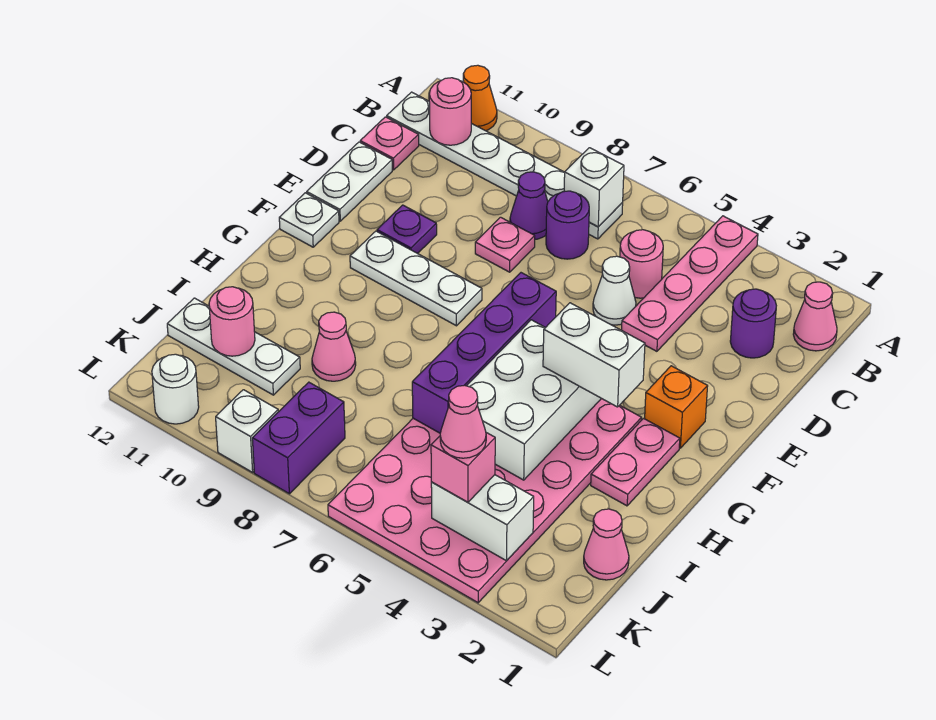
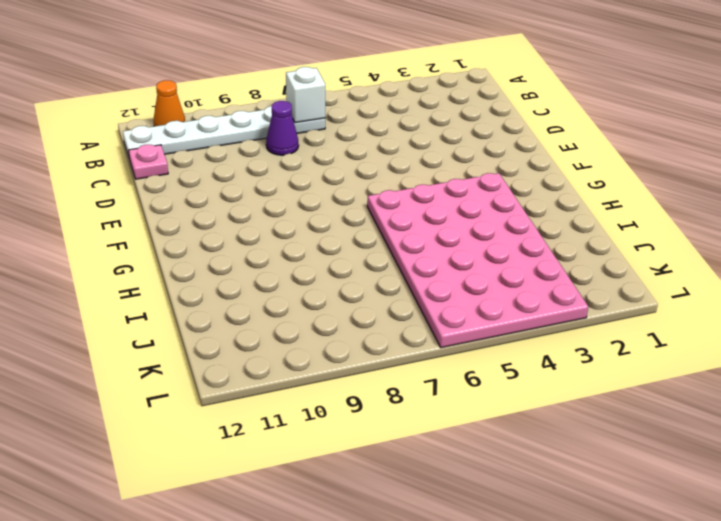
none -> pink plate A4:D4 level 1
none -> pink cone B1 level 1
none -> purple round brick C2 level 1
none -> pink round brick C5 level 1

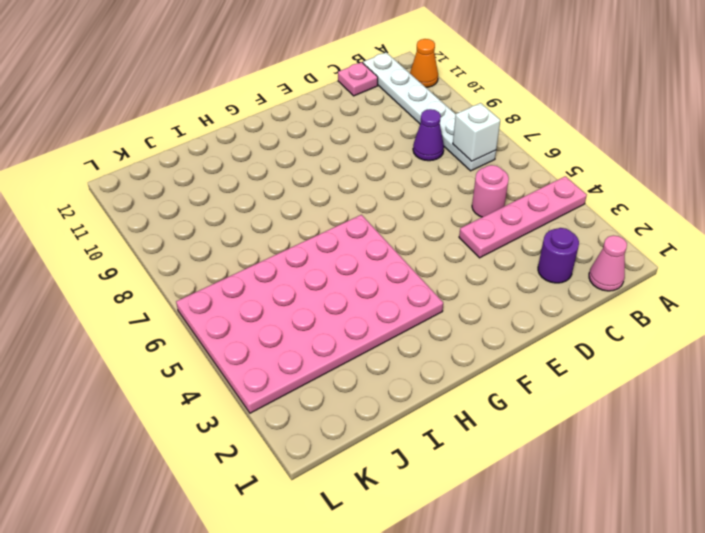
none -> purple round brick C7 level 1
none -> white cone D5 level 1
none -> pink plate D8 level 1
none -> white plate D12:E12 level 1

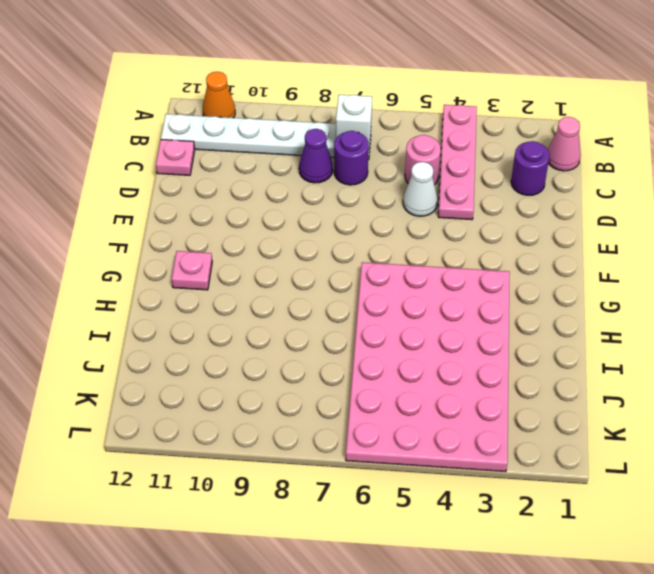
pink plate G11 level 1 -> pink plate D8 level 1
none -> white plate D12:E12 level 1
none -> purple plate E10 level 1
none -> orange brick F2 level 1
none -> white plate F8:F10 level 1

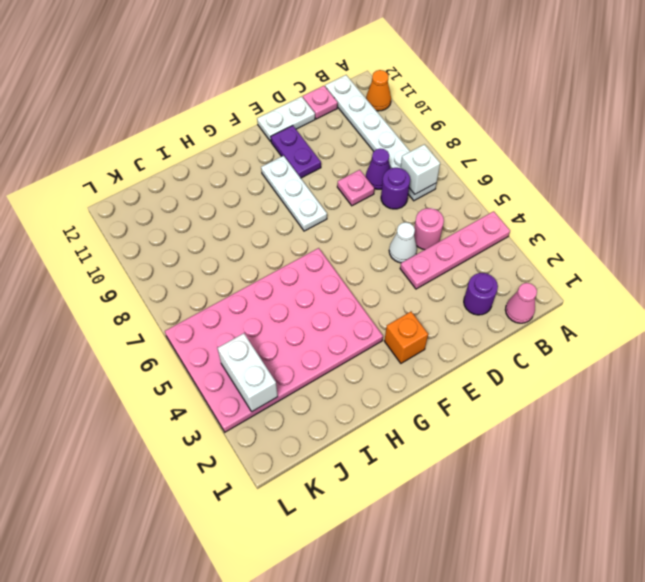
purple plate E10:E11 level 1 -> purple plate E10 level 1
none -> white plate F12 level 1
none -> pink plate G2:H2 level 1
none -> pink cone I9 level 1
none -> pink cone J1 level 1

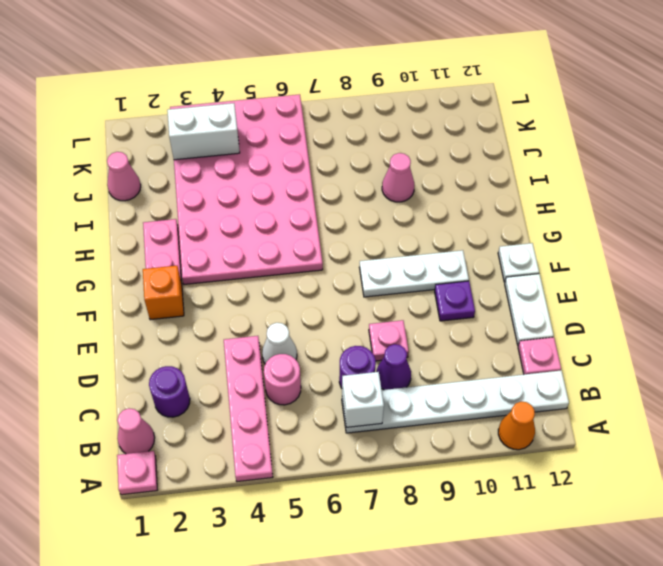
pink plate A1 level 1 -> none
none -> white plate J10:J12 level 1
none -> purple brick K8:L8 level 1
none -> white brick L9 level 1
none -> white round brick L11 level 1

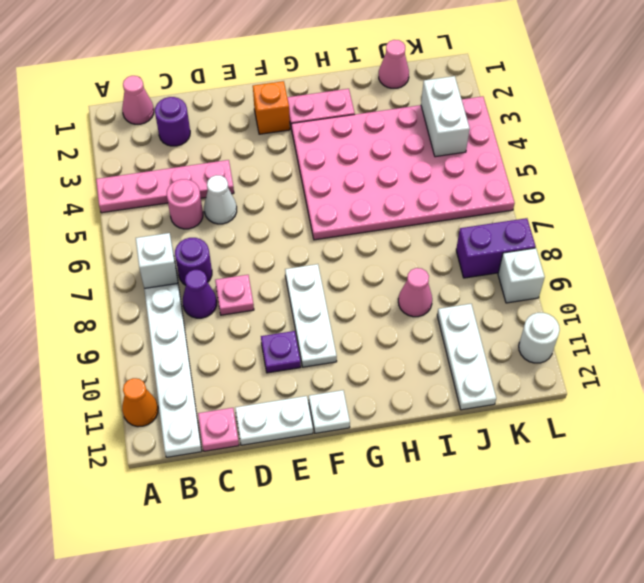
none -> pink round brick B11 level 2
none -> purple brick F6:I6 level 2
none -> white brick G4:I5 level 2
none -> pink round brick J11 level 2

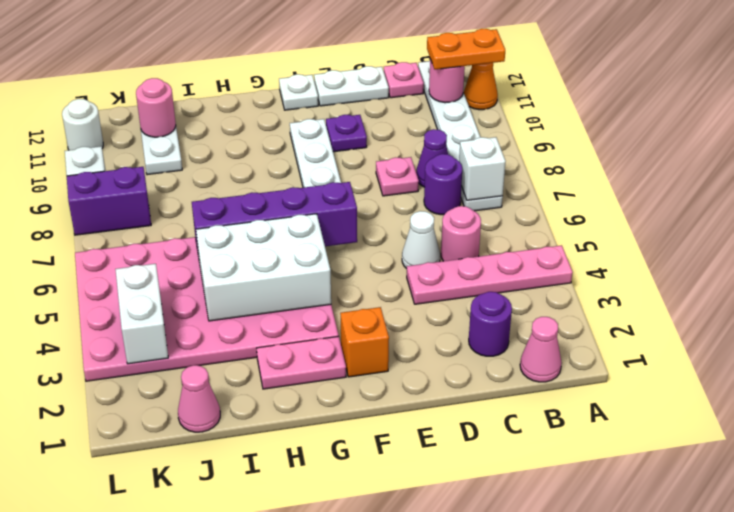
orange plate A11:B11 level 3 -> none
none -> pink cone I9 level 1
none -> white brick G3:G4 level 3
none -> pink brick K4 level 3
none -> pink cone K4 level 4

